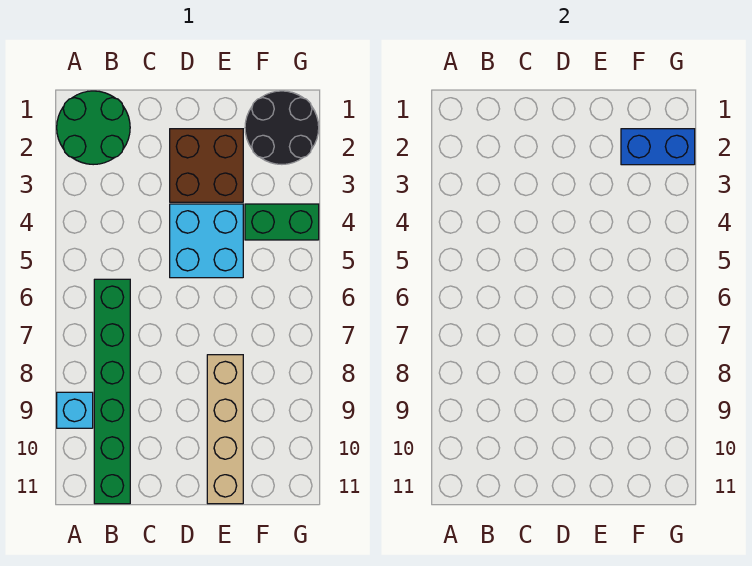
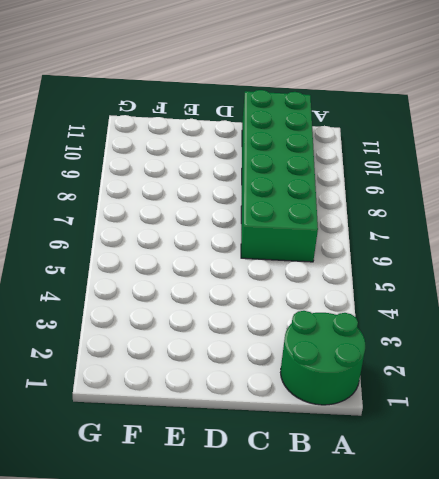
green brick B6:C11 level 1 -> green brick B6:B11 level 1
none -> cyan brick A9 level 1
none -> brown brick D2:E3 level 1

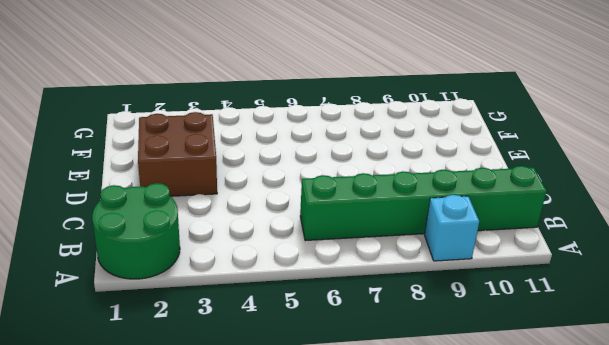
none -> cyan brick D4:E5 level 1
none -> tan brick E8:E11 level 1

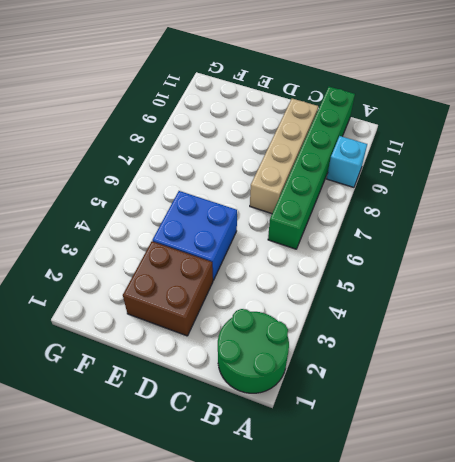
tan brick C7:C10 level 1 -> tan brick E8:E11 level 1
blue brick D4:E5 level 1 -> cyan brick D4:E5 level 1
none -> black round brick F1:G2 level 1
none -> green brick F4:G4 level 1

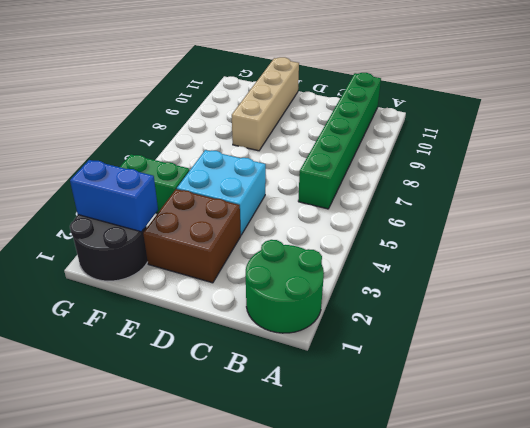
none -> cyan brick A9 level 1

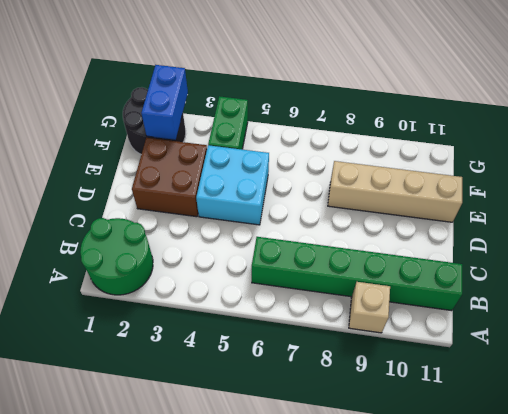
tan brick A9 level 1 -> cyan brick A9 level 1

